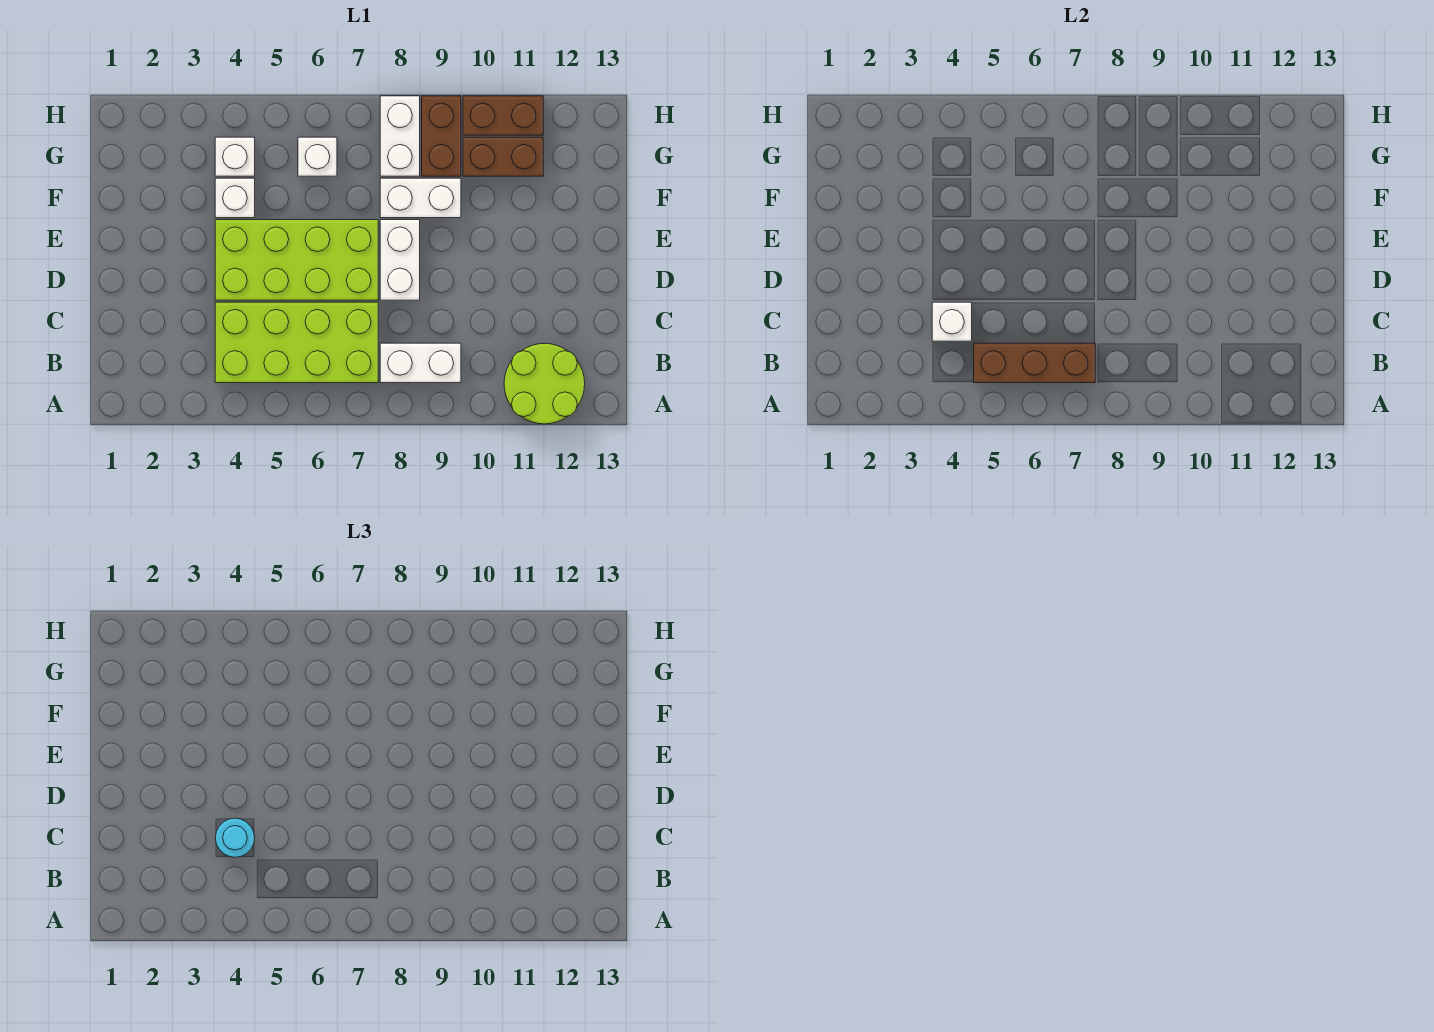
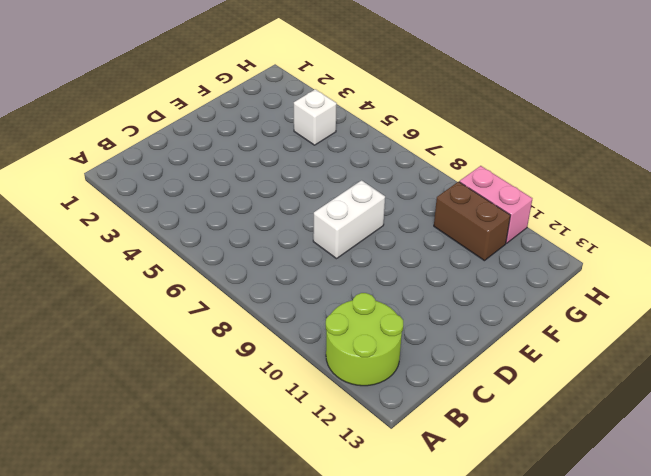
pink brick H10:H11 level 1 -> brown brick H10:H11 level 1
none -> lime brick B4:C7 level 1
none -> white brick B8:B9 level 1
none -> lime brick D4:E7 level 1

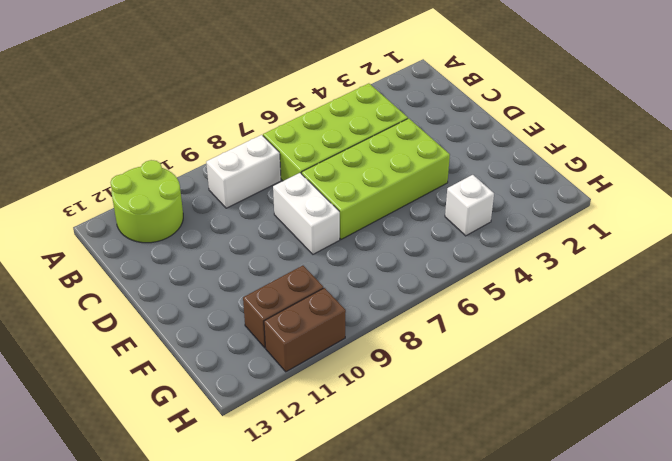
none -> white brick F4 level 1
none -> white brick F8:F9 level 1
none -> white brick G6 level 1

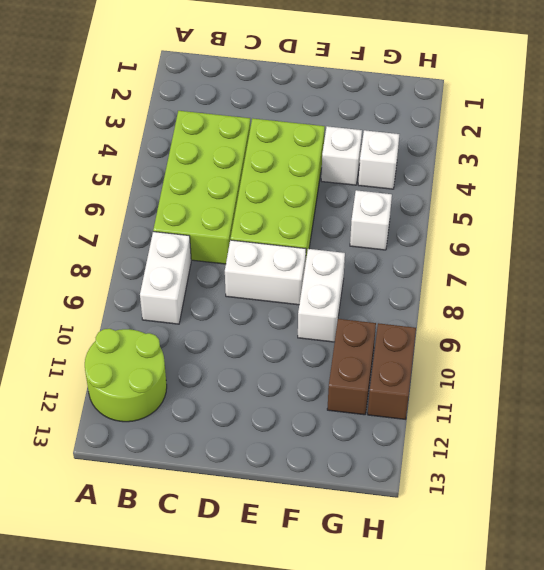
none -> white brick G8:H8 level 1
none -> brown brick G9:H9 level 1
none -> brown brick B5:B7 level 2

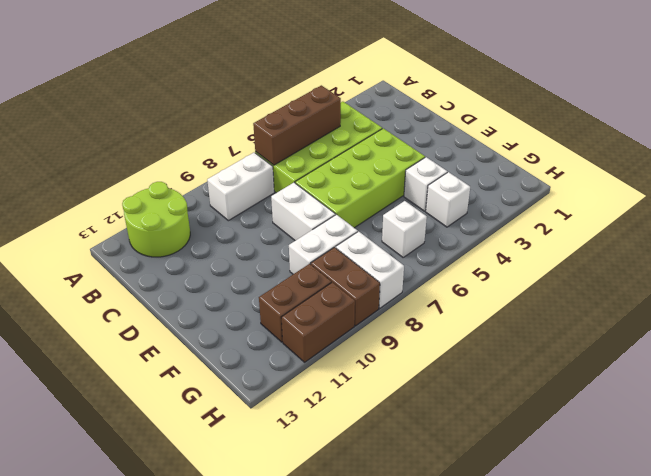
none -> white brick C4 level 2
none -> cyan round brick C4 level 3

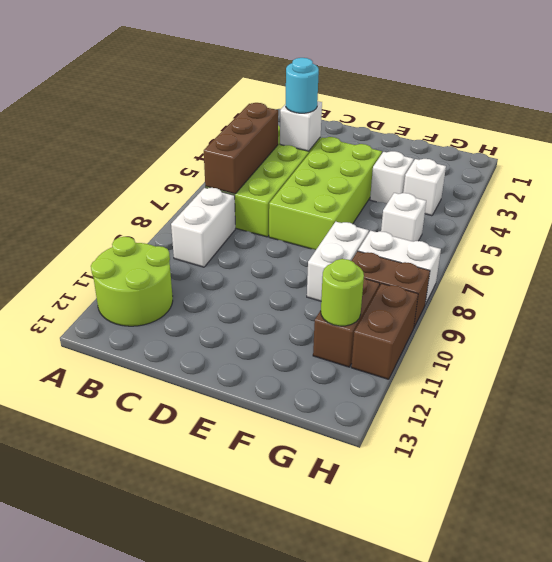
lime round brick G11 level 2 -> none
none -> white brick D8:E8 level 1

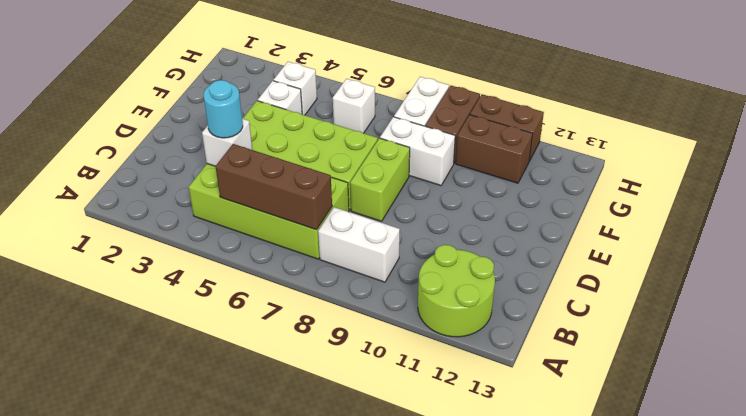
lime brick D8:E8 level 1 -> white brick D8:E8 level 1

